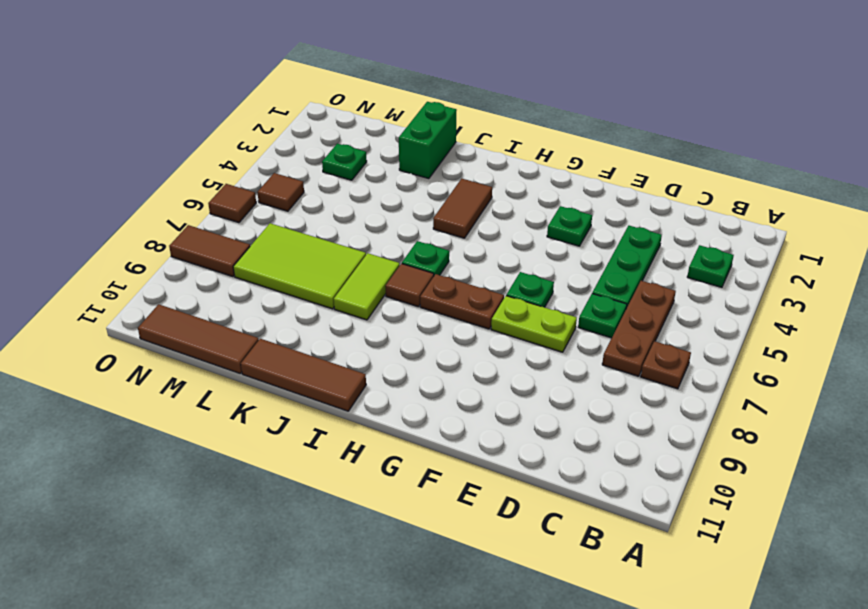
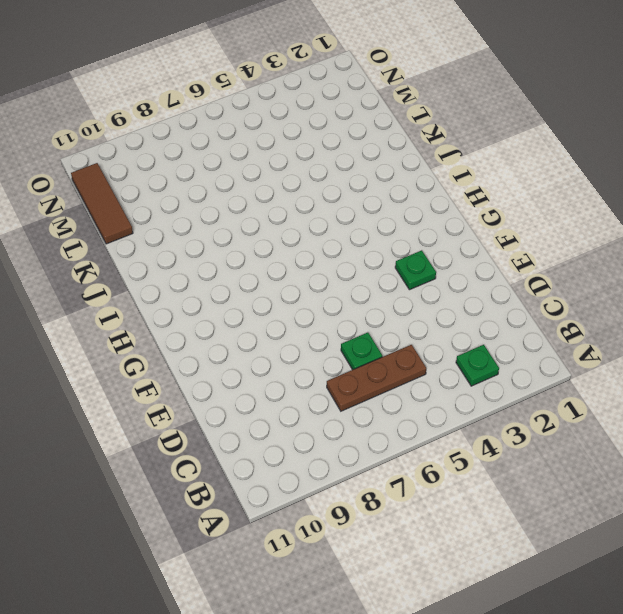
none -> brown plate B7 level 1
none -> green plate D3:D5 level 1
none -> lime plate E7:F7 level 1

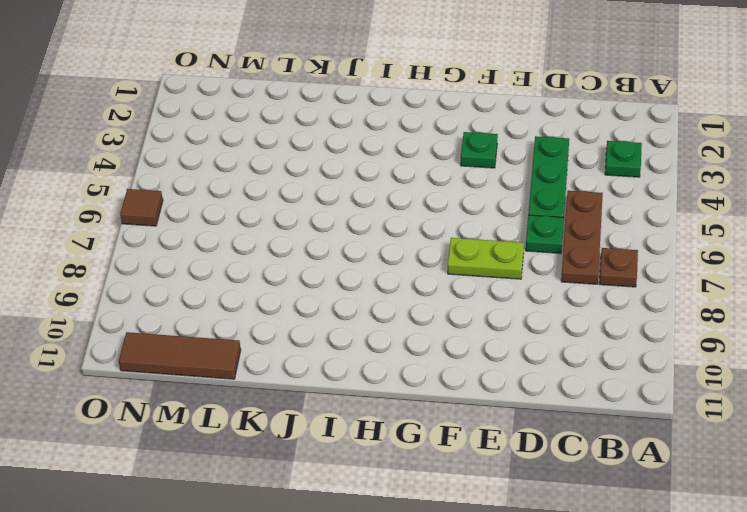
none -> green plate F6 level 1
none -> brown plate G7:H7 level 1
none -> brown tile I3:I4 level 1

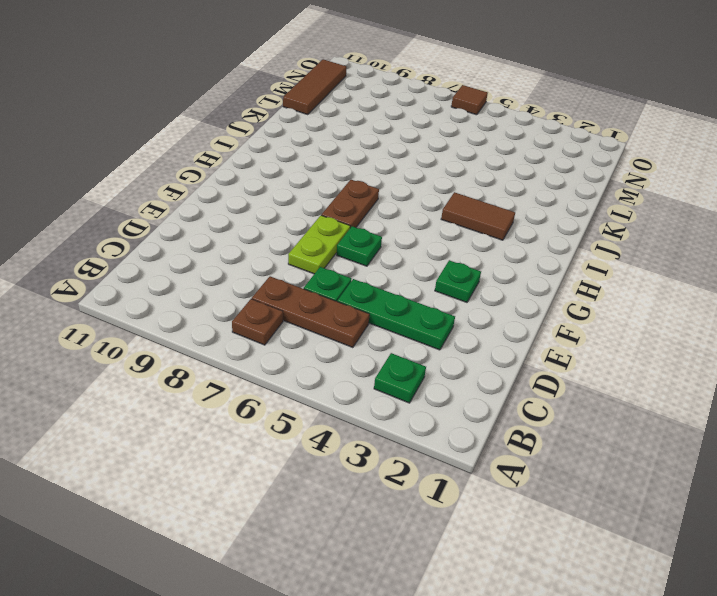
none -> green plate I6 level 1
none -> brown tile I7 level 1
none -> brown tile I11:K11 level 1

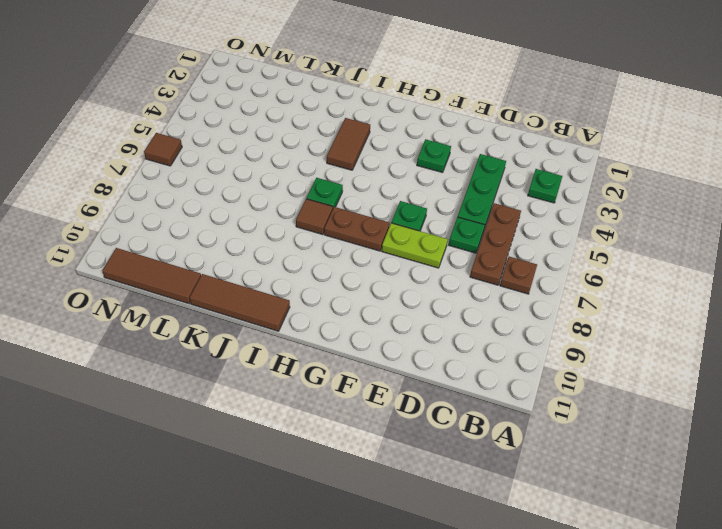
none -> lime tile J7:J8 level 1
none -> green brick K1:K2 level 1
none -> lime tile K7:M8 level 1

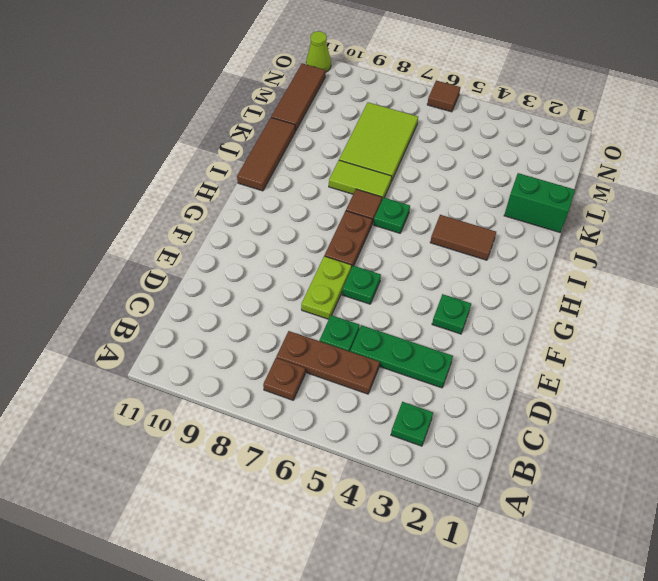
lime cone O11 level 1 -> none
none -> green plate M3 level 1
none -> brown tile N5 level 1
none -> brown tile N8:O8 level 1

